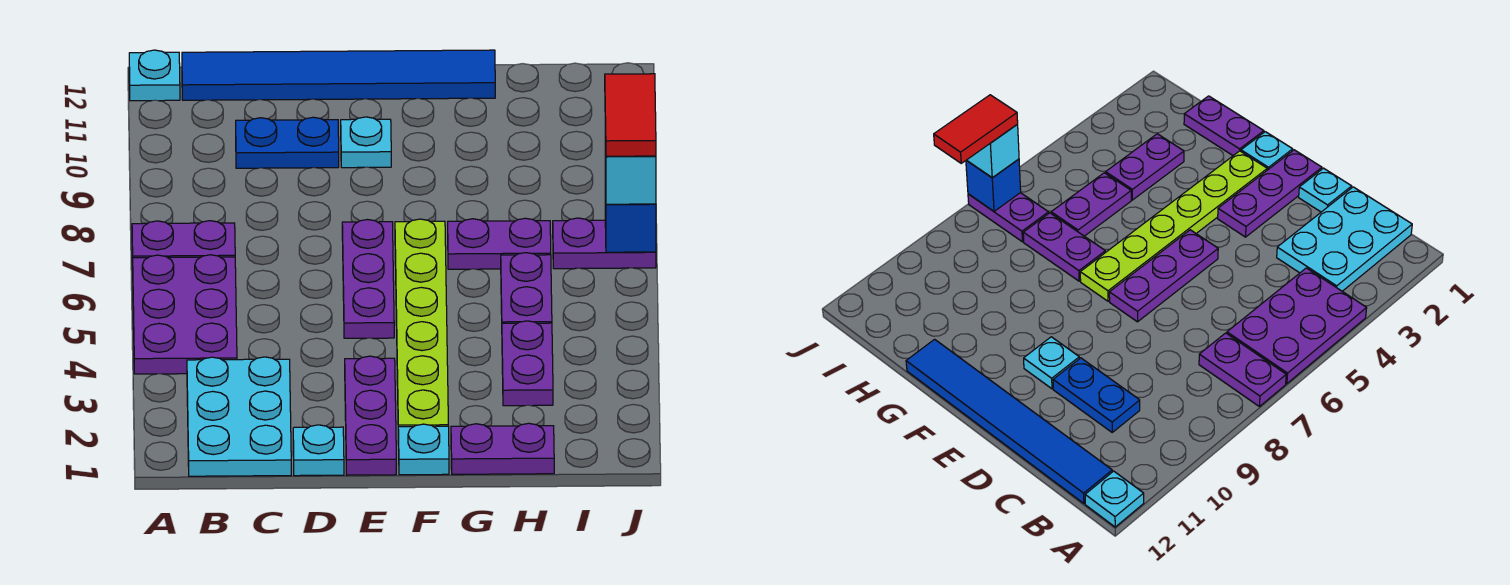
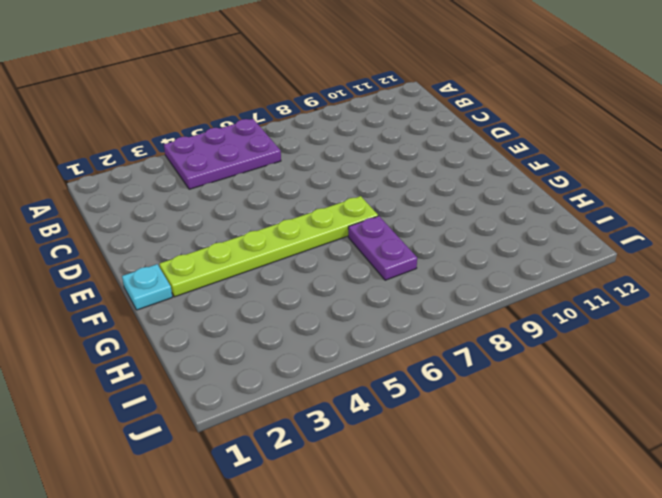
none -> purple plate A7:B7 level 1
none -> cyan plate A12 level 1
none -> cyan plate B1:C3 level 1

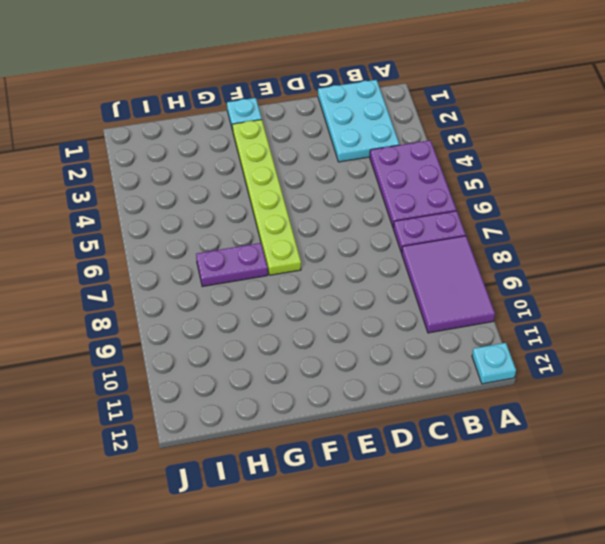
purple tile A8:B10 level 1 -> none
none -> blue tile B12:G12 level 1
none -> blue plate C10:D10 level 1
none -> cyan plate D1 level 1

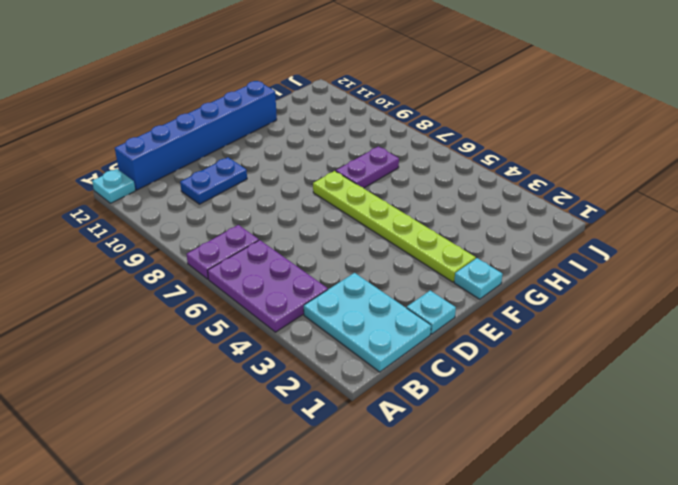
blue brick B12:G12 level 1 -> blue tile B12:G12 level 1
none -> purple plate E1:E3 level 1
none -> purple plate E5:E7 level 1
none -> cyan plate E10 level 1

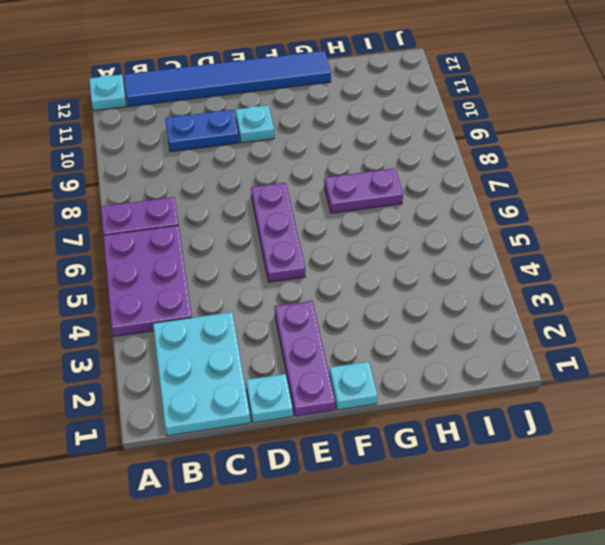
none -> lime plate F2:F7 level 1
none -> purple plate G1:H1 level 1
none -> purple plate H3:H4 level 1

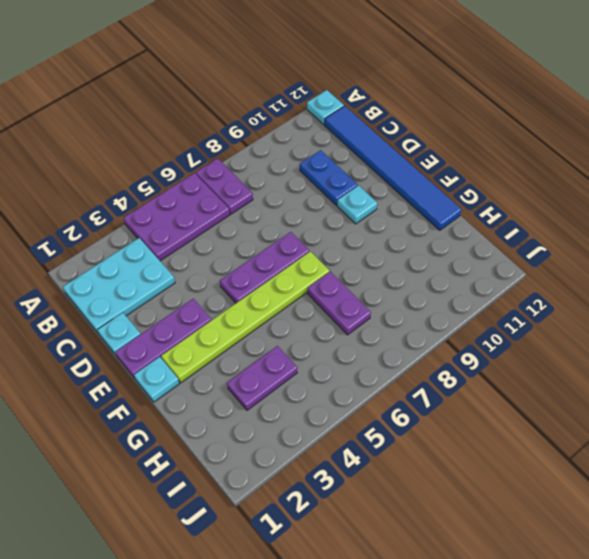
none -> purple plate G1:H1 level 1
none -> purple plate H5:H6 level 1
none -> purple plate I7:J7 level 1

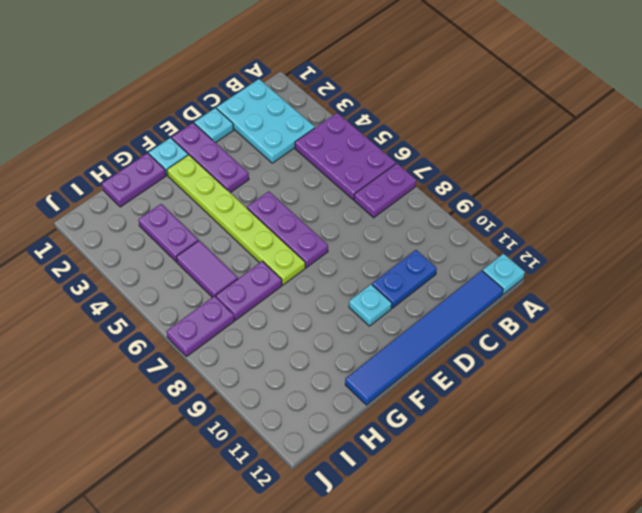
purple tile H5:H6 level 1 -> purple plate H5:H6 level 1
none -> blue brick J7 level 2
none -> cyan brick J7 level 3
none -> red tile J7:J8 level 4

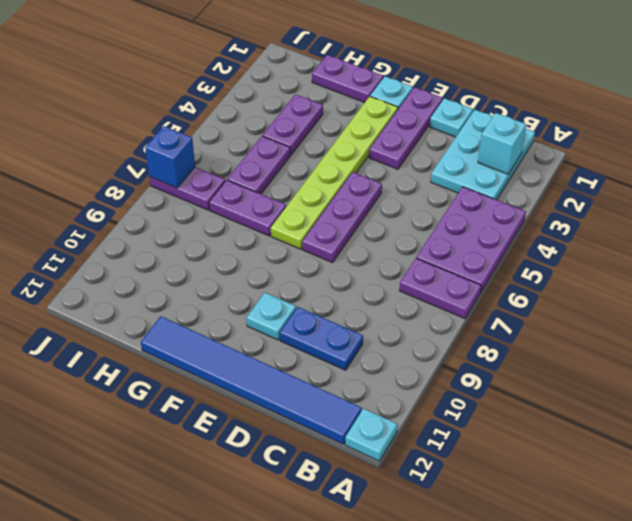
cyan brick B2 level 2 -> cyan brick J7 level 3
none -> red tile J7:J8 level 4

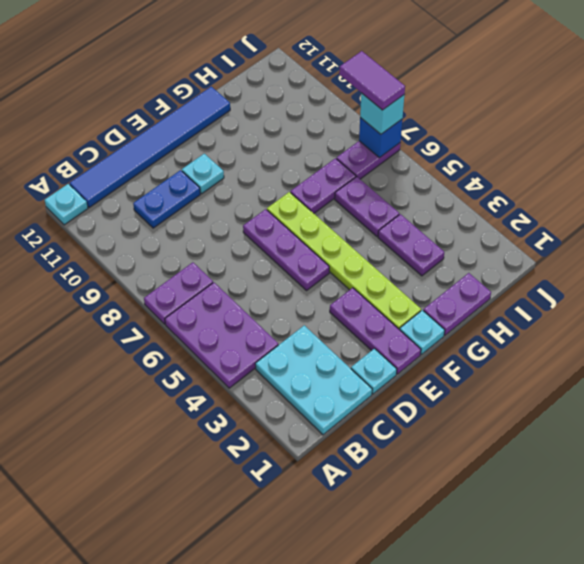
purple tile J7:J8 level 4 -> red tile J7:J8 level 4

